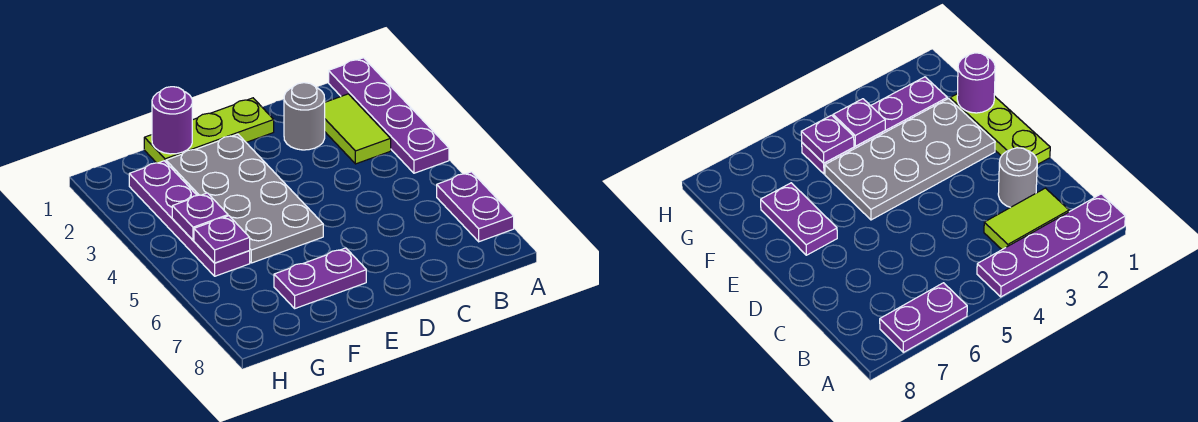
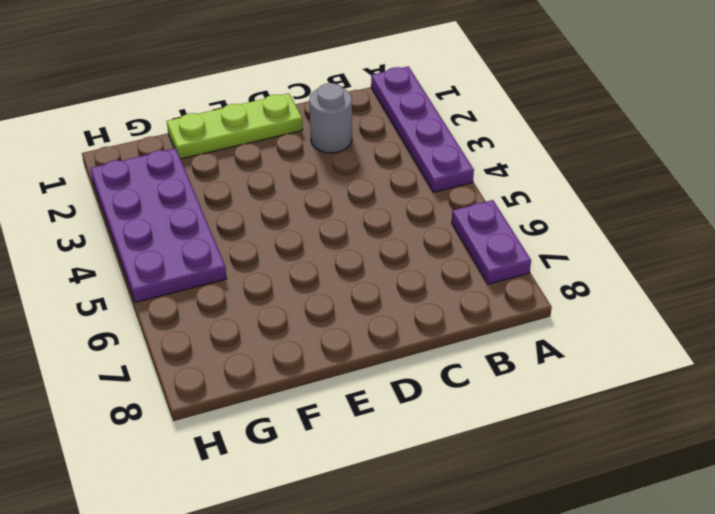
purple plate G2:H5 level 1 -> purple plate G2:G5 level 1
none -> lime tile B2:B3 level 1
none -> grey plate E2:F5 level 1

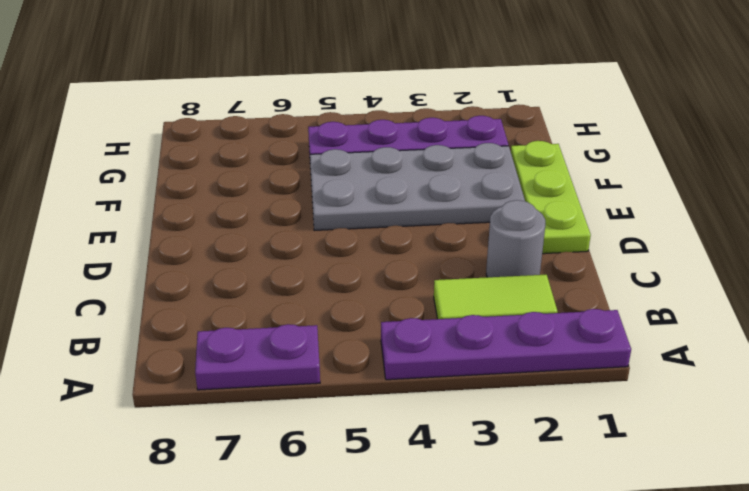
none -> purple plate E7:F7 level 1
none -> purple round brick F1 level 2

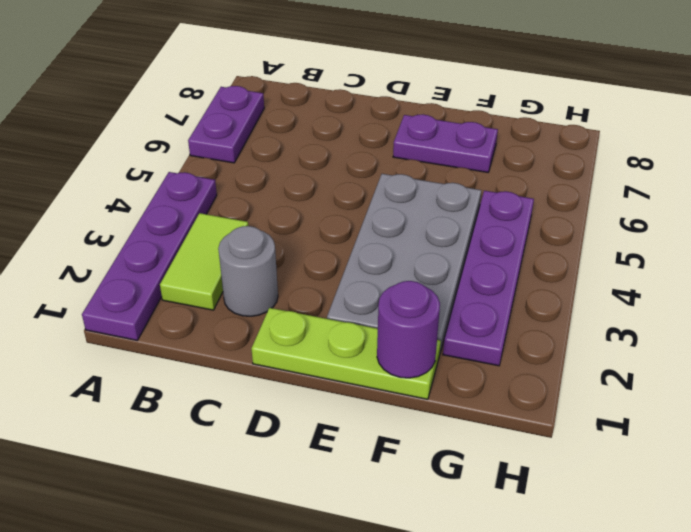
none -> purple plate G4 level 2
none -> purple plate G5 level 2

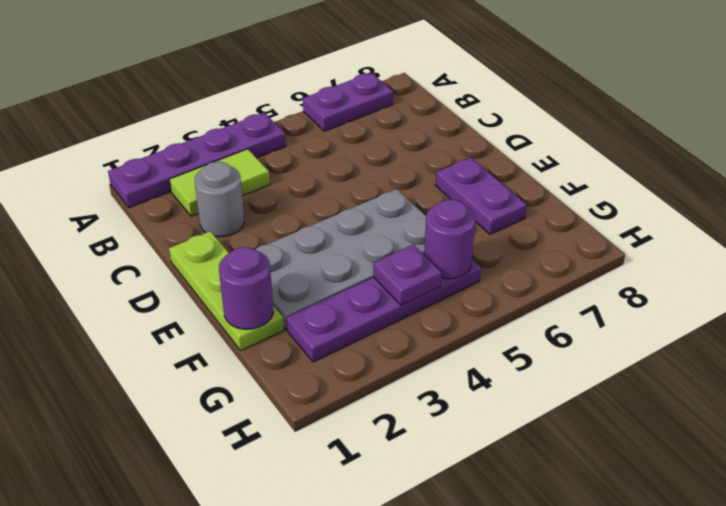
purple round brick G5 level 2 -> purple plate G5 level 2

